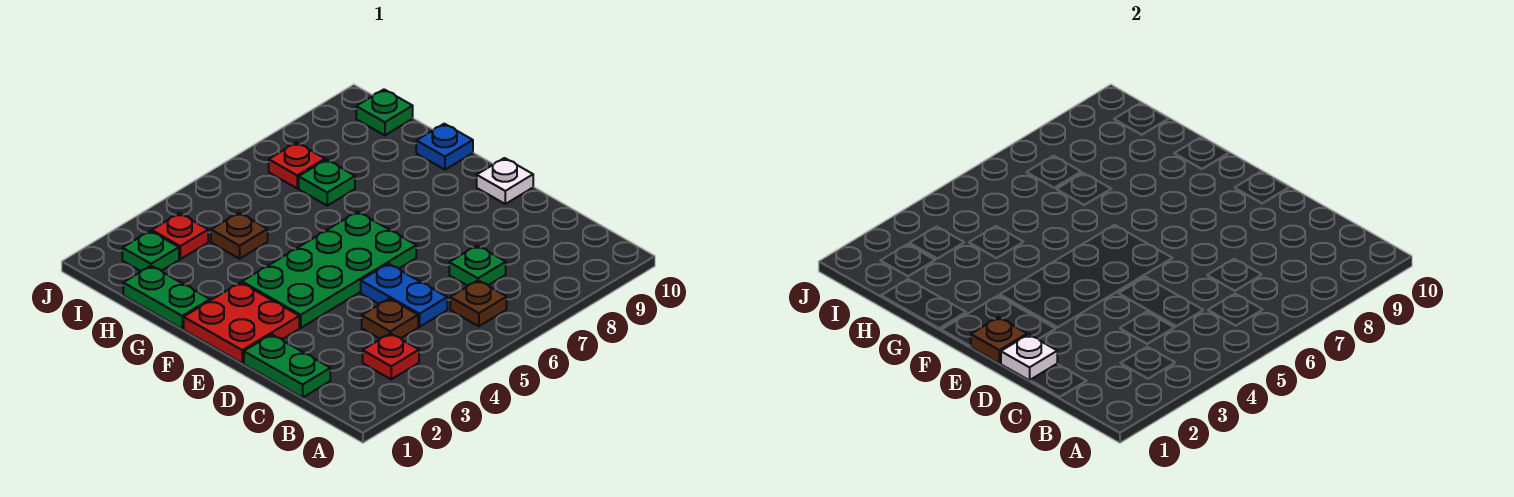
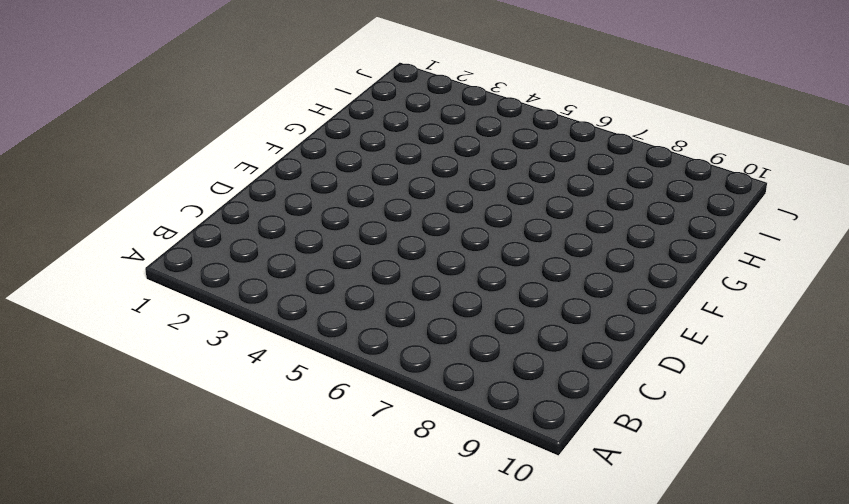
none -> red plate B3 level 1
none -> brown plate B6 level 1
none -> green plate C1:D1 level 1

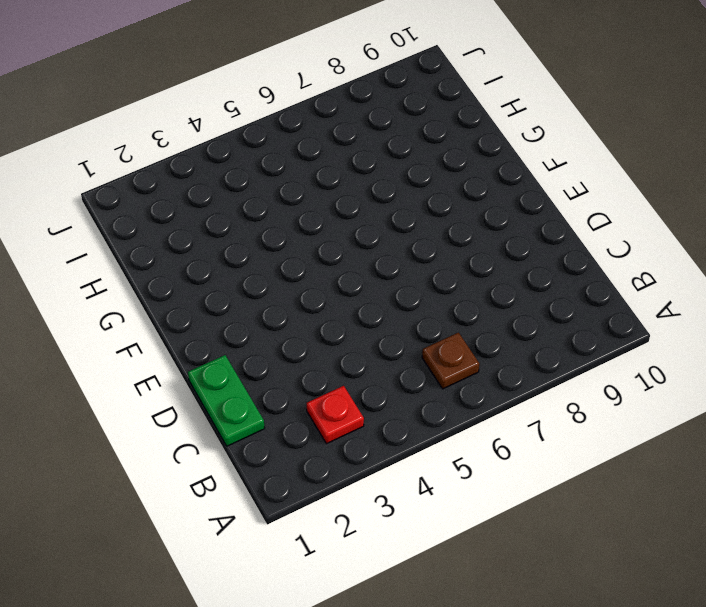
none -> brown plate C4 level 1
none -> blue plate C5:D5 level 1
none -> green plate C7 level 1

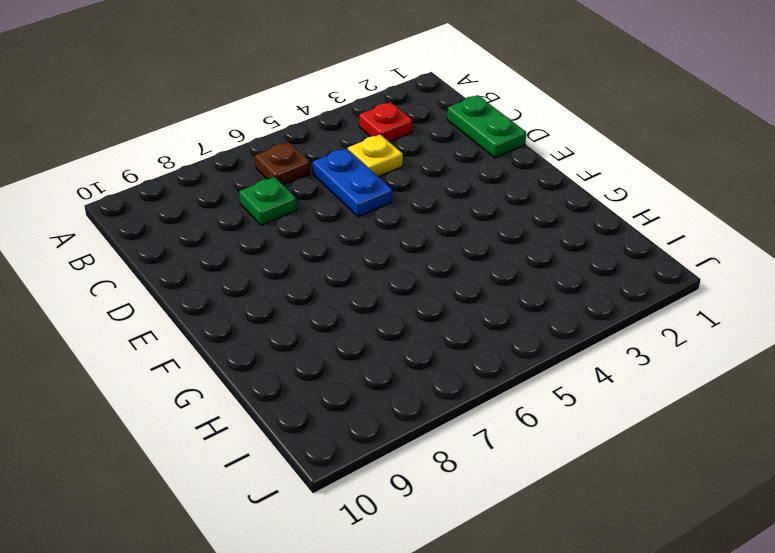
yellow plate C4 level 1 -> brown plate C4 level 1
none -> red plate E1:F2 level 1
none -> green plate E3:F6 level 1
none -> white plate E10 level 1

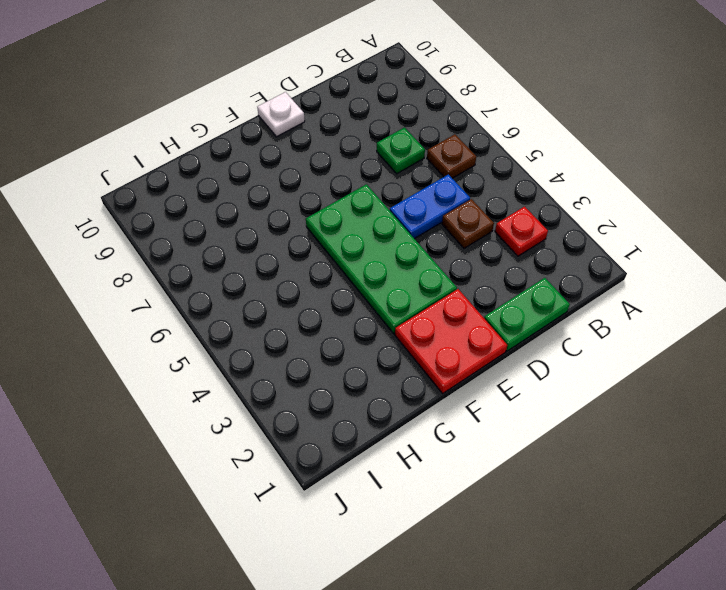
none -> green plate G1:H1 level 1
none -> blue plate G10 level 1
none -> brown plate H4 level 1

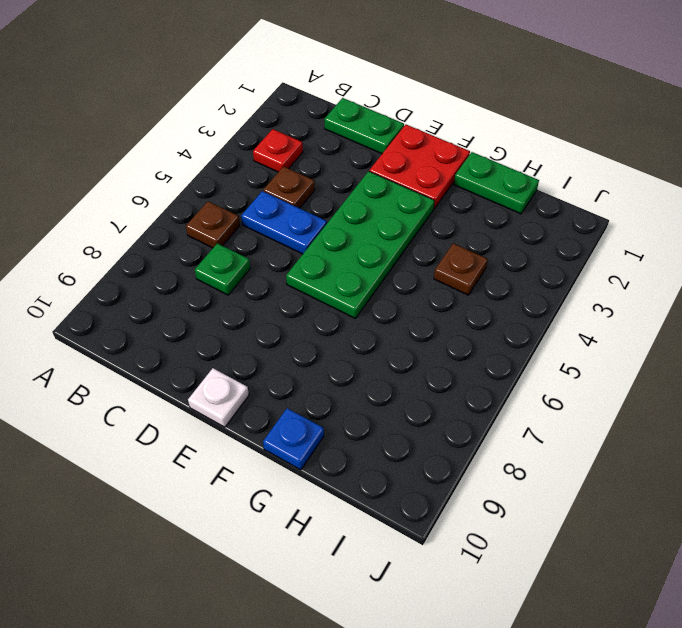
none -> green plate H7 level 1
none -> green plate I2 level 1
none -> red plate I3 level 1

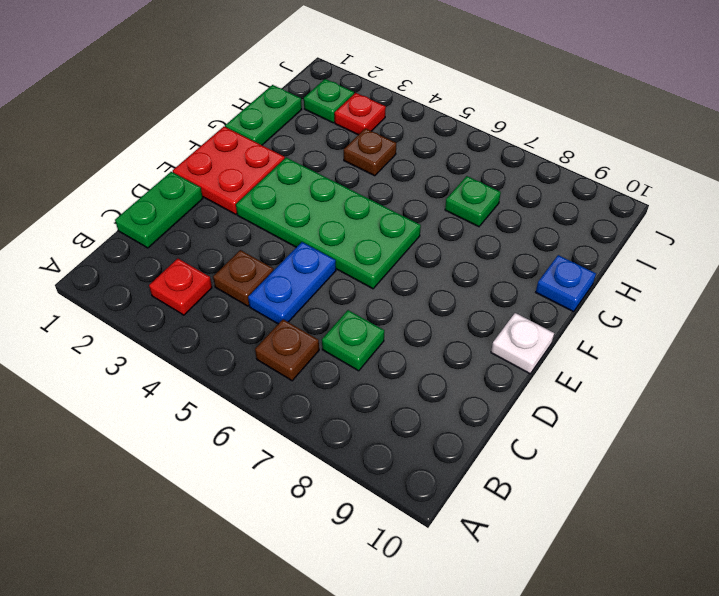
none -> red plate I7 level 1
none -> green plate I10 level 1
none -> white plate D1 level 2

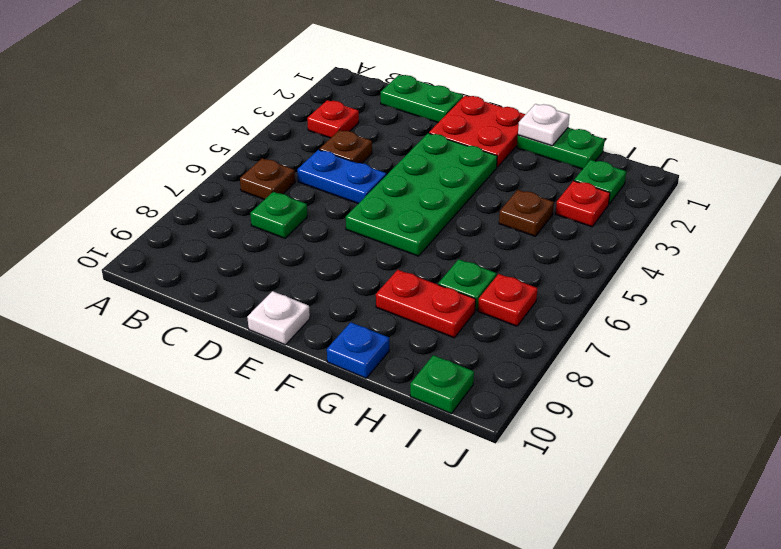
white plate G1 level 2 -> white plate D1 level 2
red plate G8:H8 level 1 -> none
none -> brown plate E1 level 2

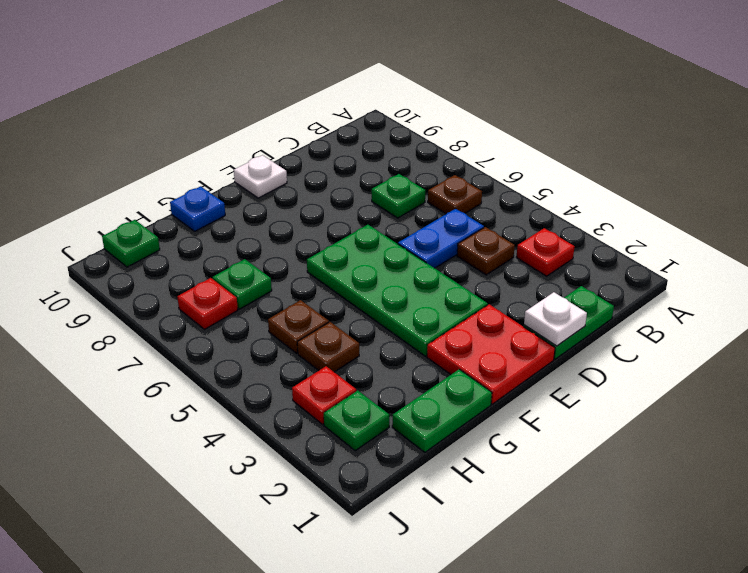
brown plate H5 level 1 -> brown plate E1 level 2

